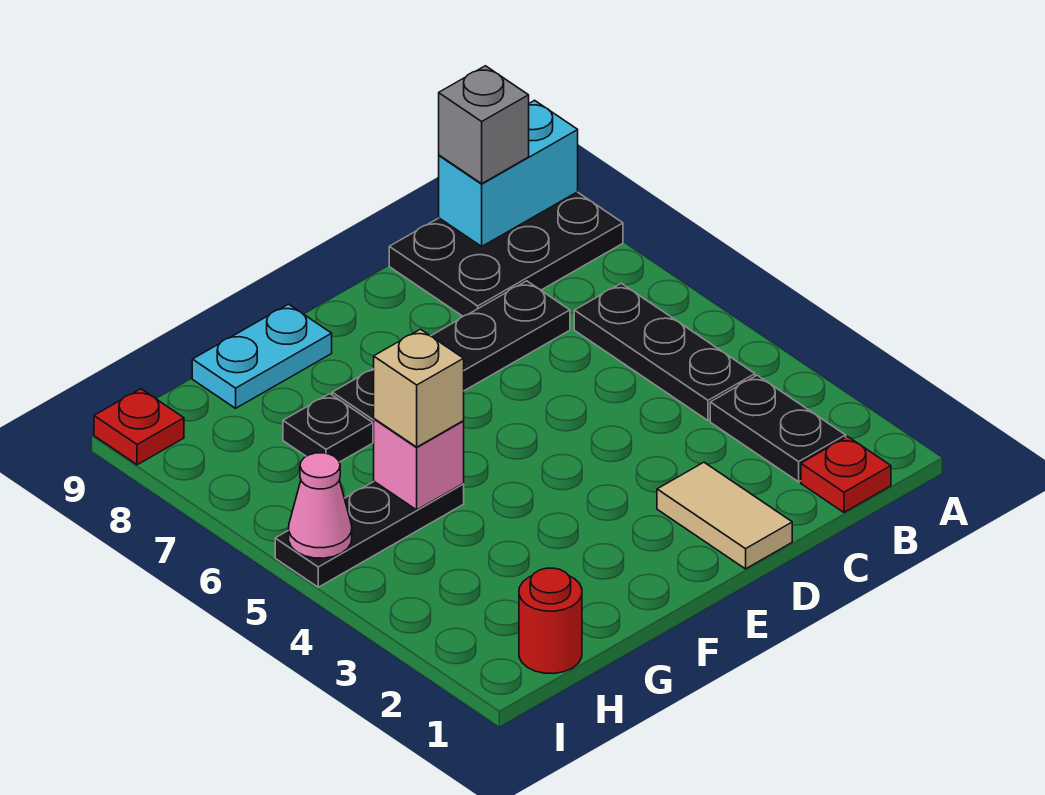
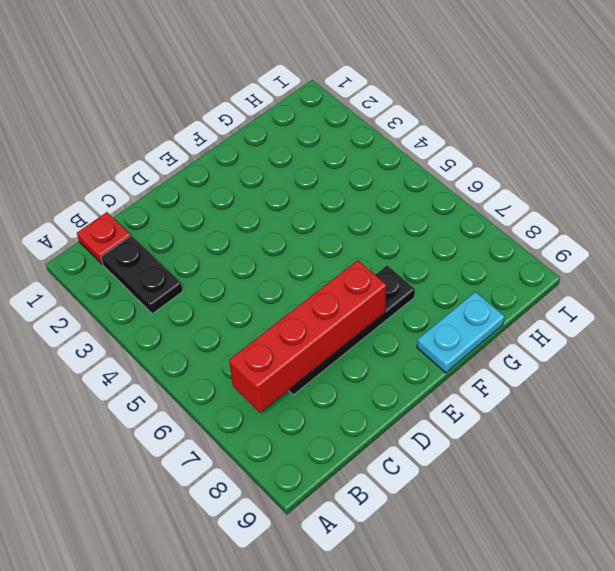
red brick B7:E7 level 2 -> none
none -> black plate A8:C9 level 1
none -> black plate B4:B6 level 1
none -> tan tile D1:D2 level 1

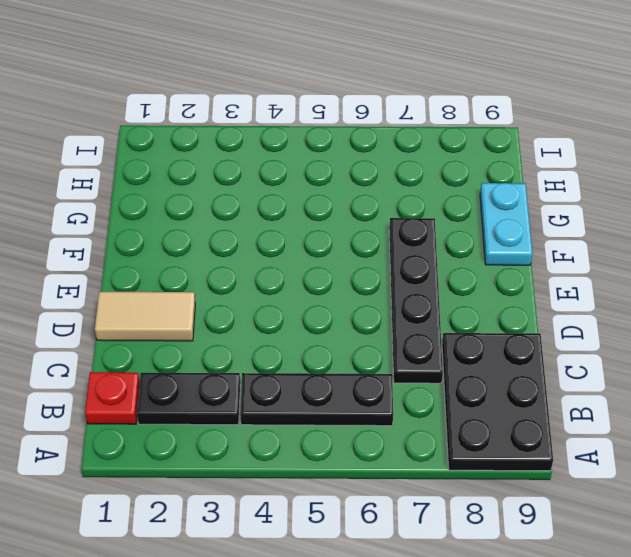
none -> black plate G5:I5 level 1
none -> black plate G7 level 1
none -> red round brick H1 level 1

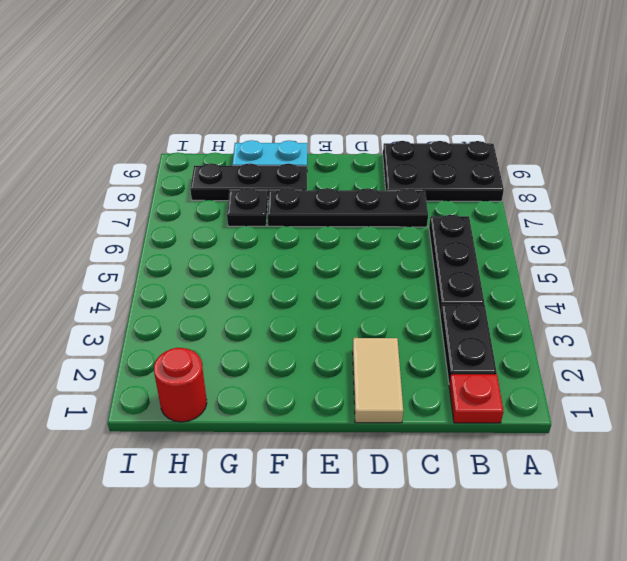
black plate F8:H8 level 1 -> black plate G5:I5 level 1
none -> red plate I9 level 1
none -> cyan brick A9:B9 level 2
none -> pink brick G5 level 2

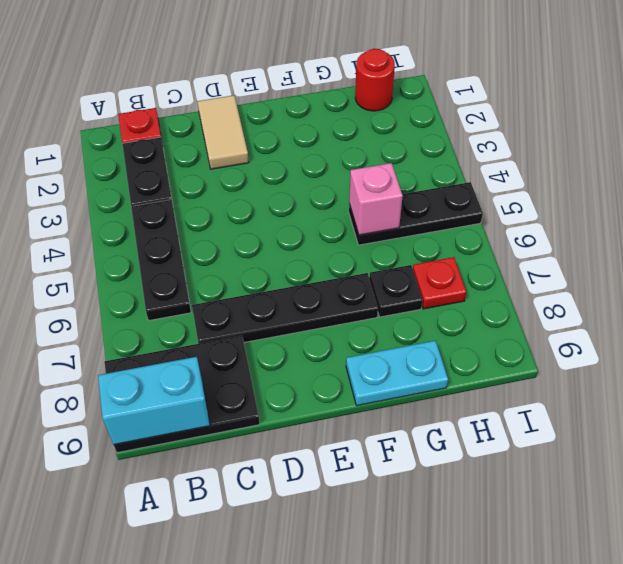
red plate H7 level 1 -> red plate I9 level 1
none -> pink cone I5 level 2
none -> grey brick B9 level 3
none -> tan brick G5 level 3

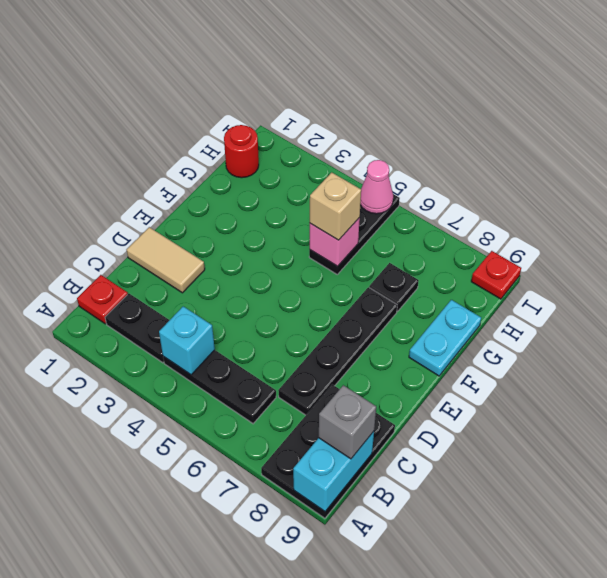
cyan brick B4 level 2 -> none

